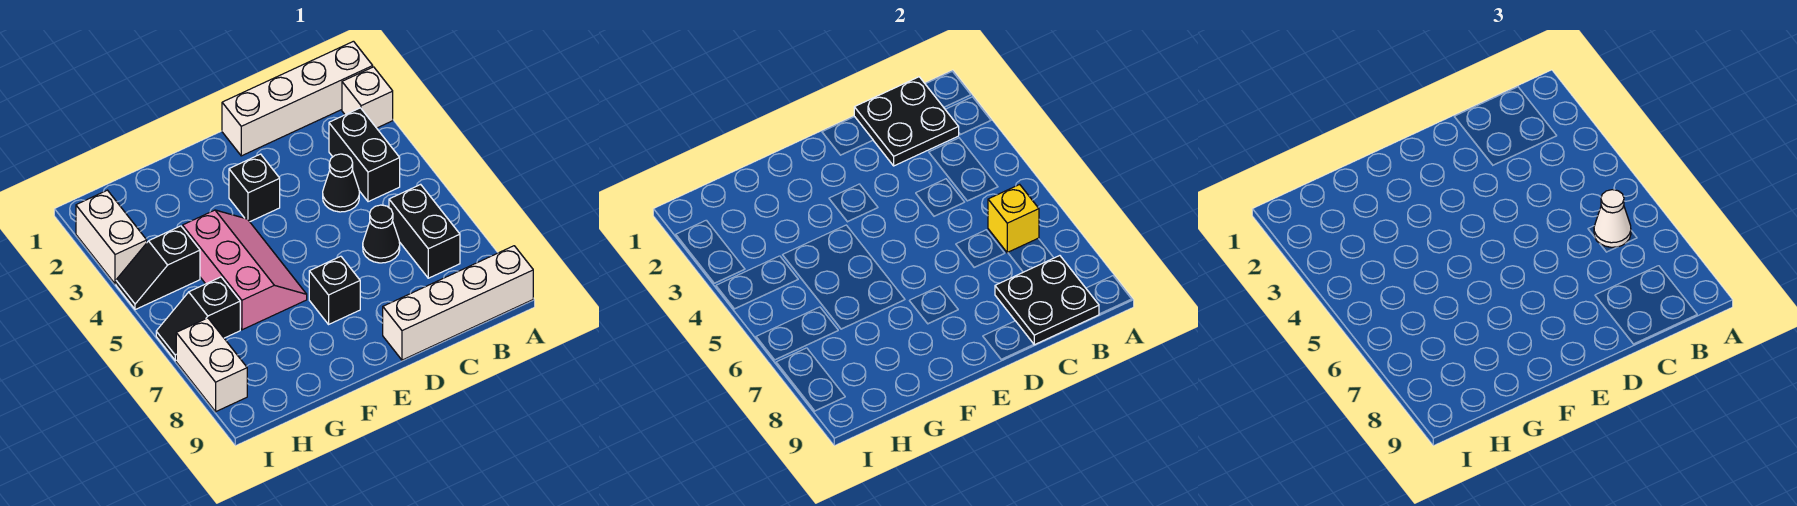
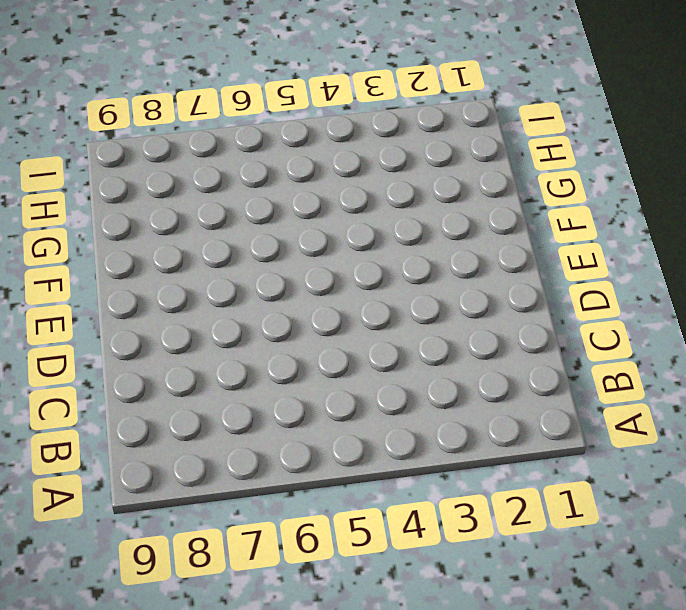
none -> white brick A1:D1 level 1
none -> white brick A2 level 1
none -> white brick A9:D9 level 1

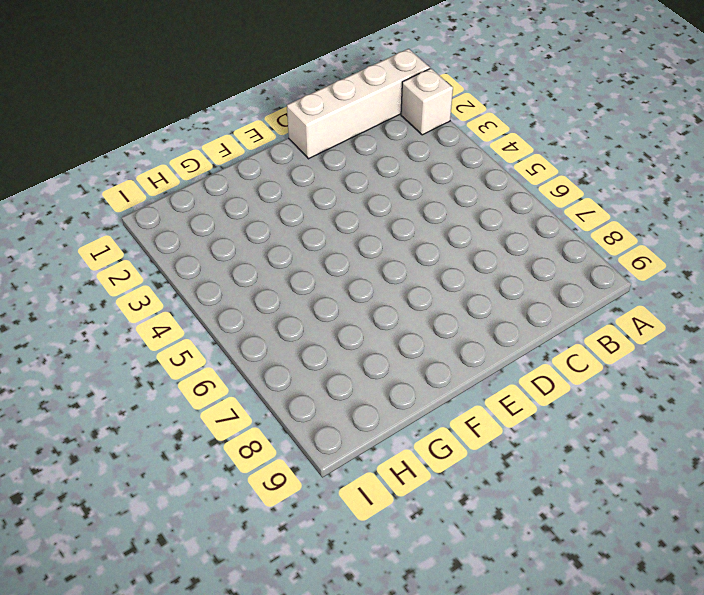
none -> white brick A9:D9 level 1
none -> black brick B3:B4 level 1
none -> black brick B6:B7 level 1

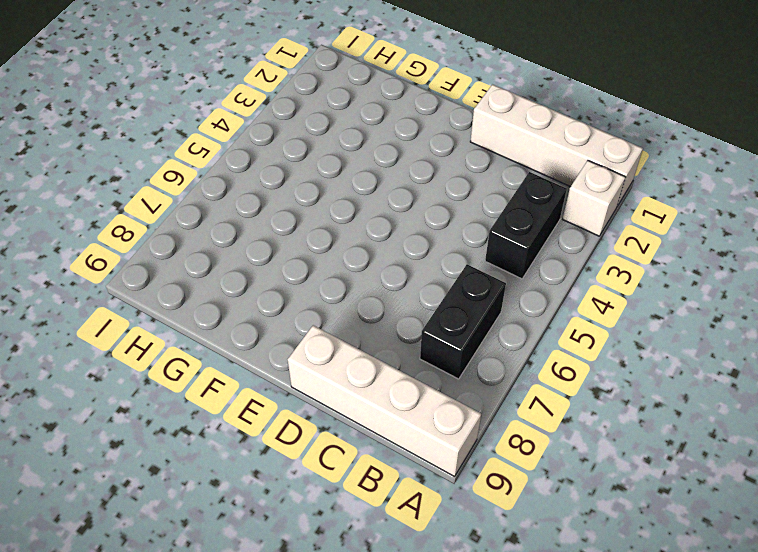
none -> black cone C4 level 1
none -> black cone C6 level 1
none -> black brick E3 level 1

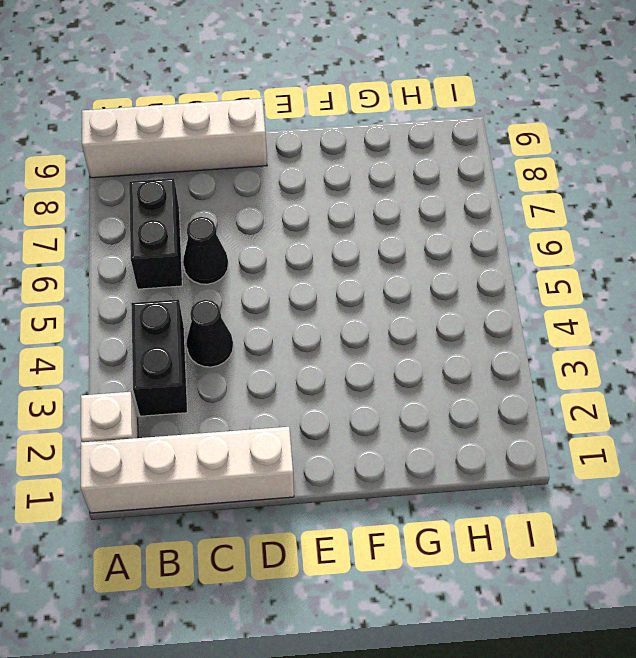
none -> black brick E3 level 1
none -> black brick E7 level 1
none -> pink slope F4:G6 level 1 top G

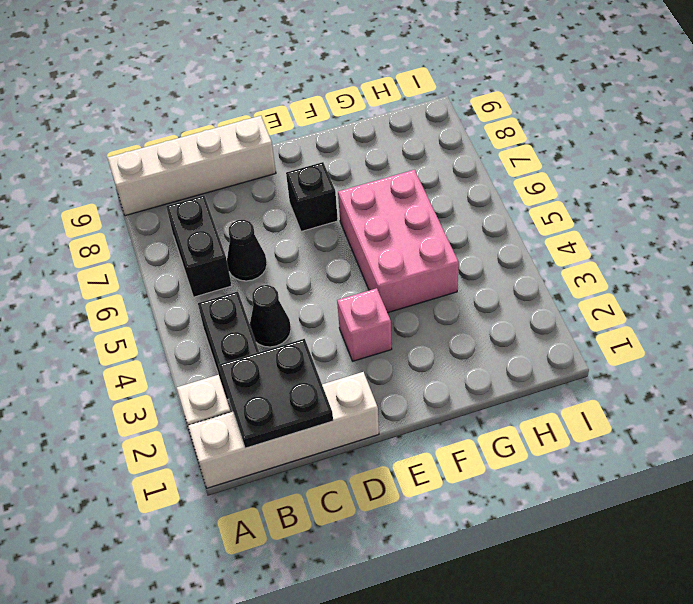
pink brick E3 level 1 -> black brick E3 level 1
pink brick F4:G6 level 1 -> pink slope F4:G6 level 1 top G
none -> black slope H4:I4 level 1 top H
none -> black slope H6:I6 level 1 top H
none -> white brick I2:I3 level 1

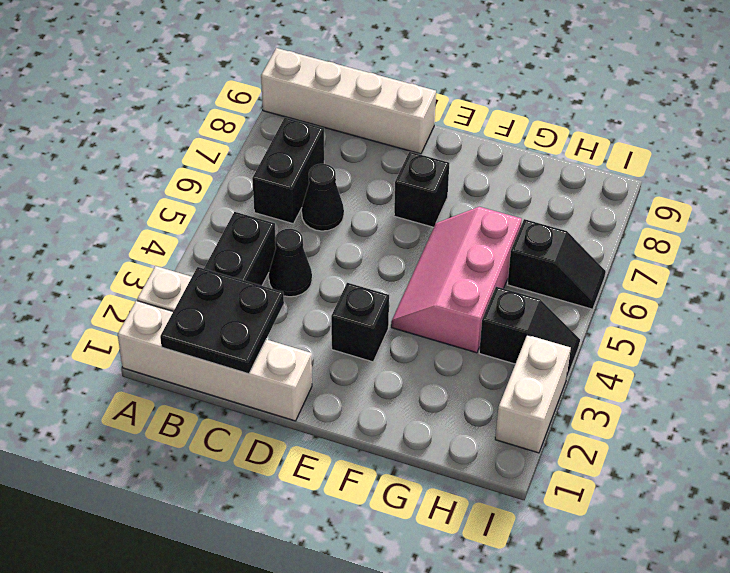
none -> white brick I7:I8 level 1
none -> yellow brick B6 level 2
none -> black plate B8:C9 level 2

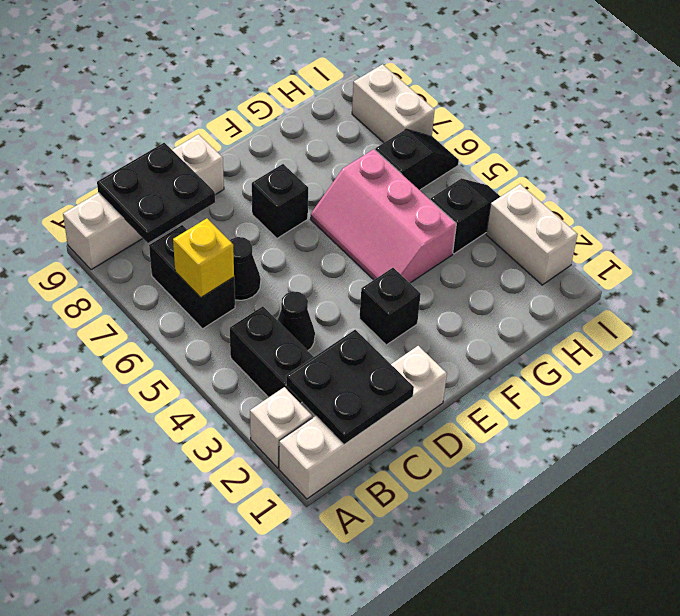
none -> white cone B6 level 3

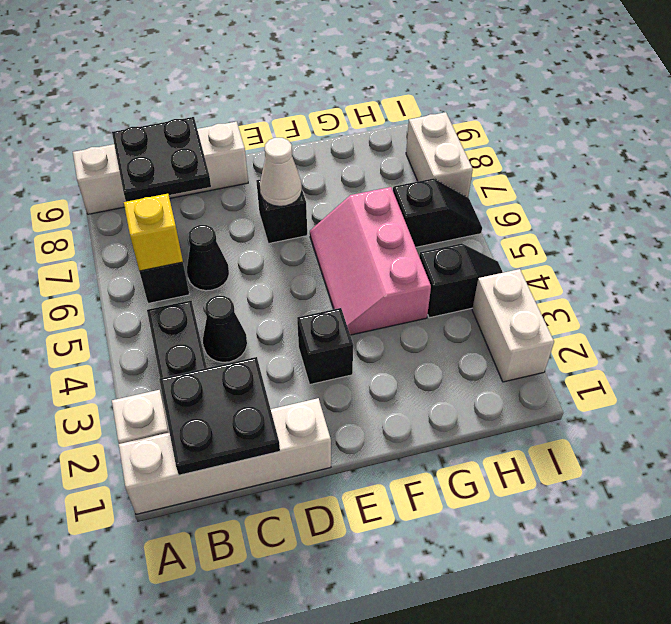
white cone E7 level 2 -> white cone B6 level 3

